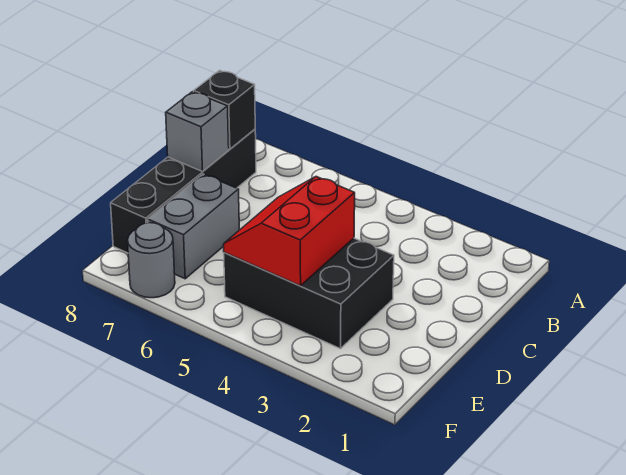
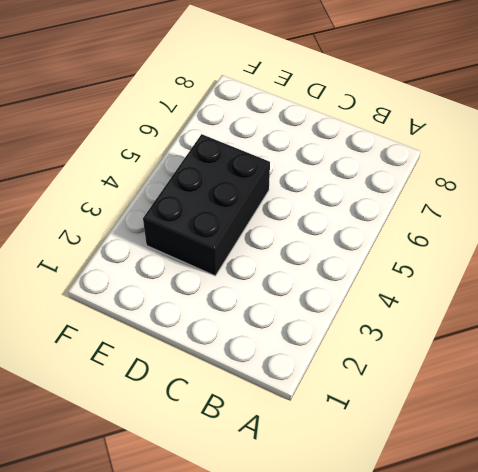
none -> black brick B8:E8 level 1
none -> grey brick D7:E7 level 1

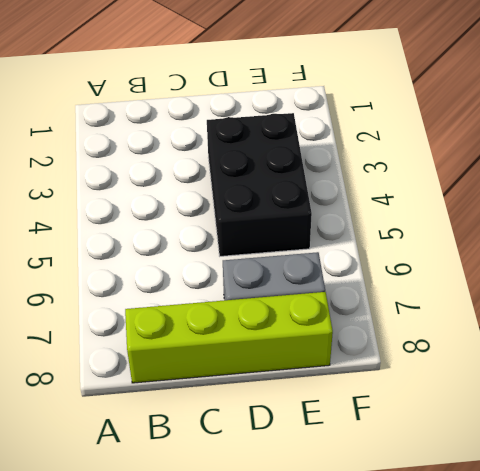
lime brick B8:E8 level 1 -> black brick B8:E8 level 1
none -> grey round brick F7 level 1
none -> black brick B8 level 2

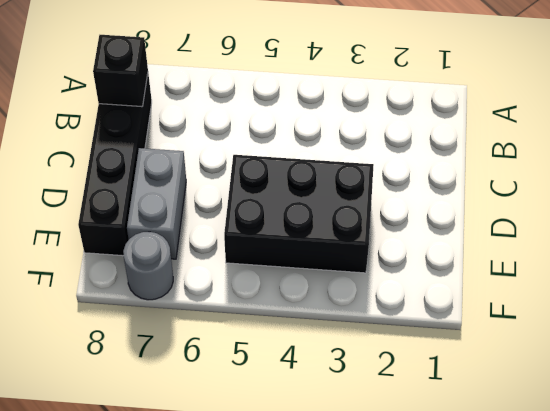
none -> grey brick C8 level 2
none -> red slope D4:E5 level 2 top 4

